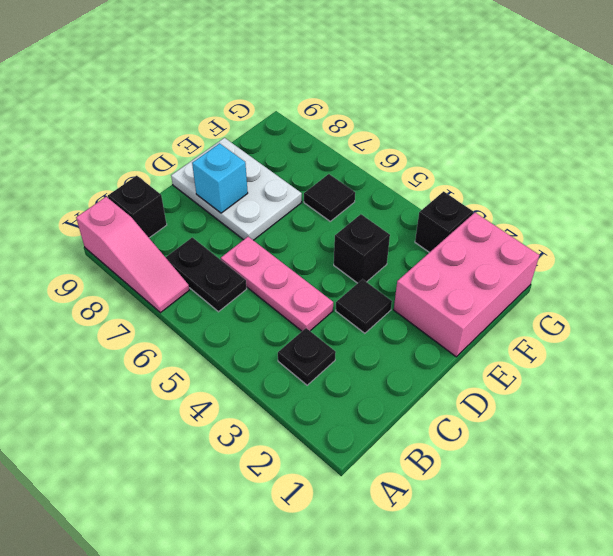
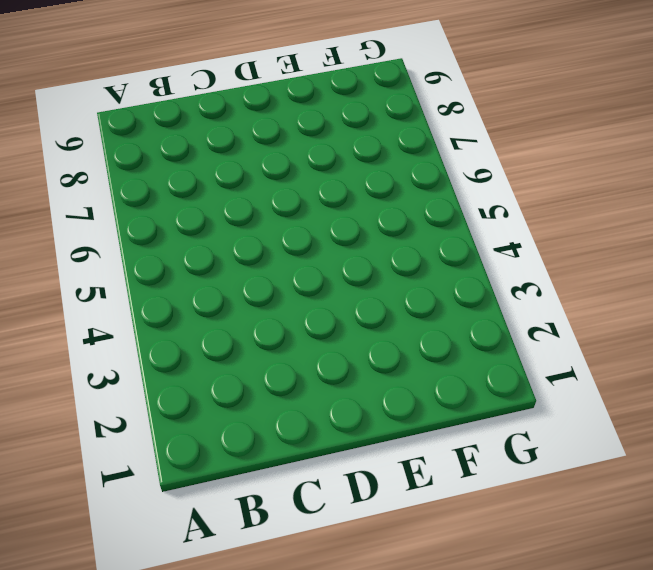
none -> pink slope A7:A9 level 1 top 9
none -> black plate B3 level 1
none -> black plate B6:B7 level 1

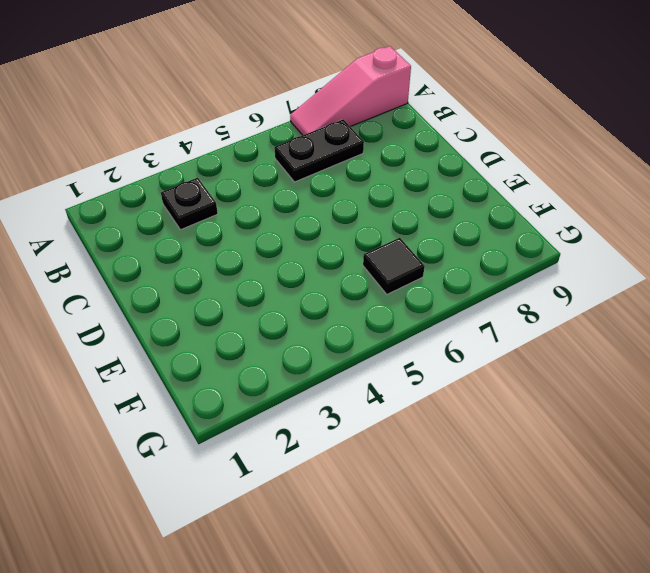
none -> black brick B9 level 1
none -> pink plate C4:C6 level 1
none -> black tile D3 level 1

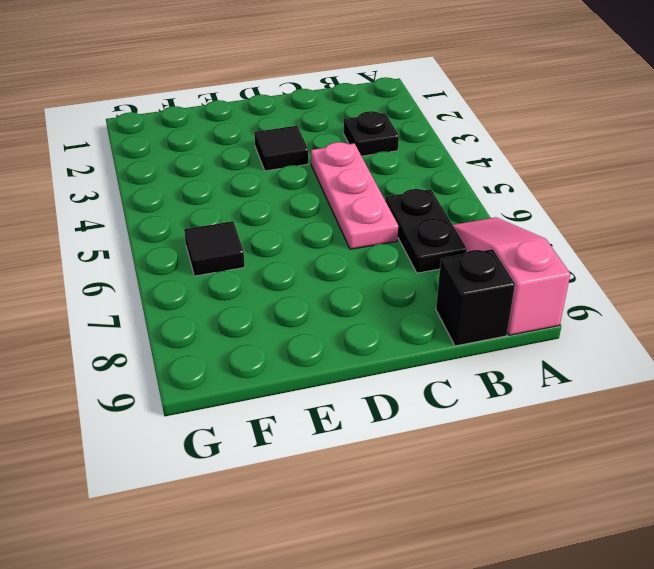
none -> white plate D7:E9 level 1
none -> pink brick E1:G2 level 1
none -> black brick E4 level 1

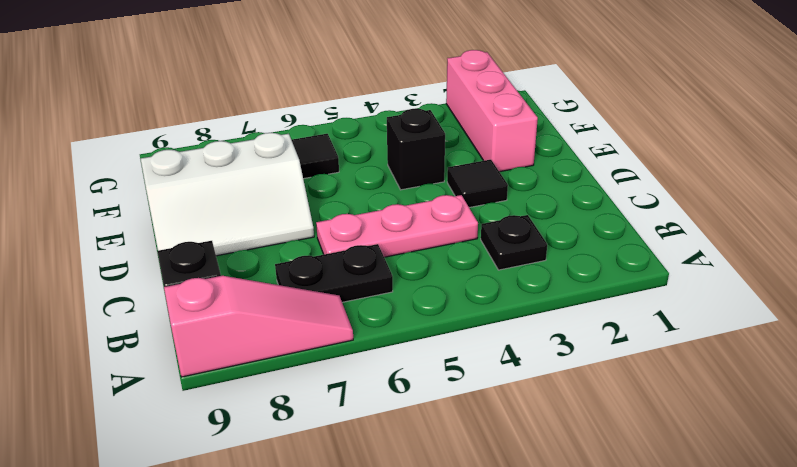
white slope D7:E9 level 1 top E -> white plate D7:E9 level 1
pink brick E2:G2 level 1 -> pink brick E1:G2 level 1
none -> black brick G3 level 1
none -> cyan brick D8 level 2

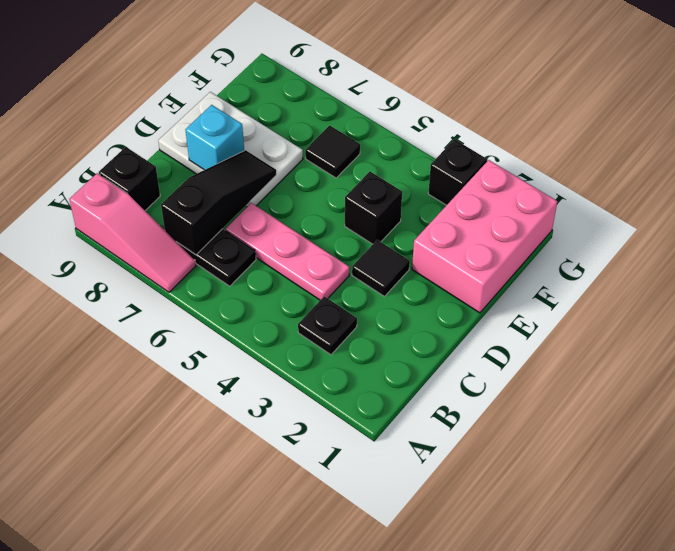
black slope B7:D7 level 2 top B -> none

